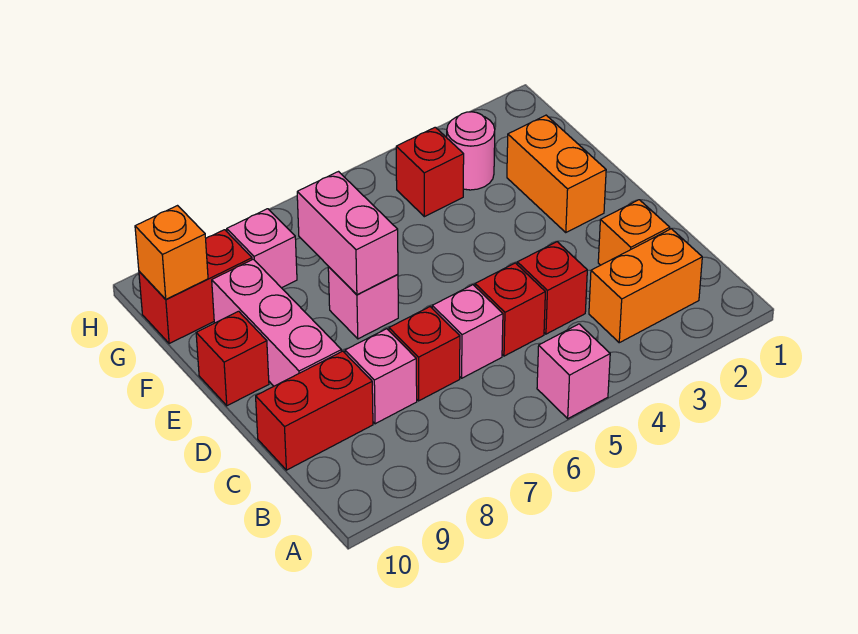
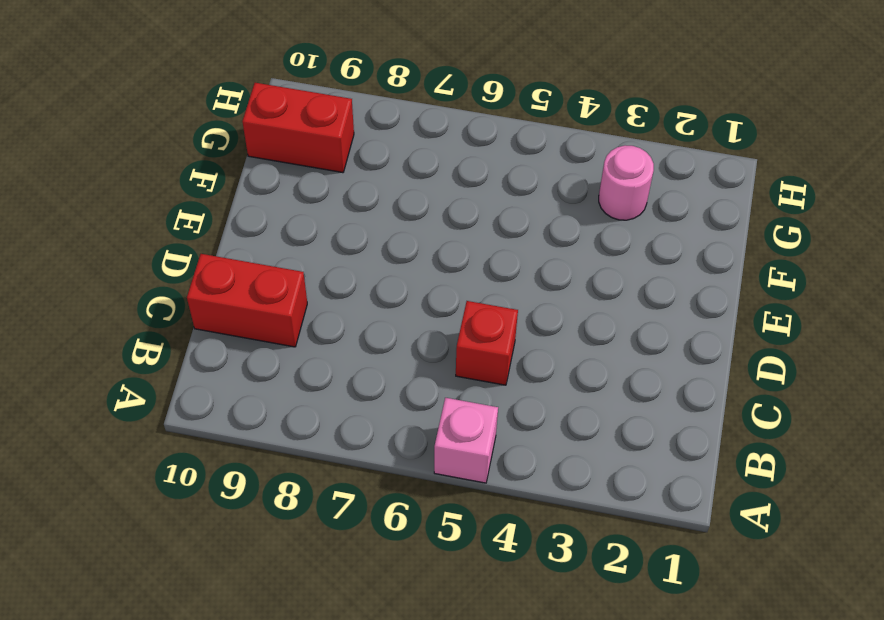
none -> orange brick B2:B3 level 1
none -> orange brick C2 level 1
none -> red brick C4 level 1

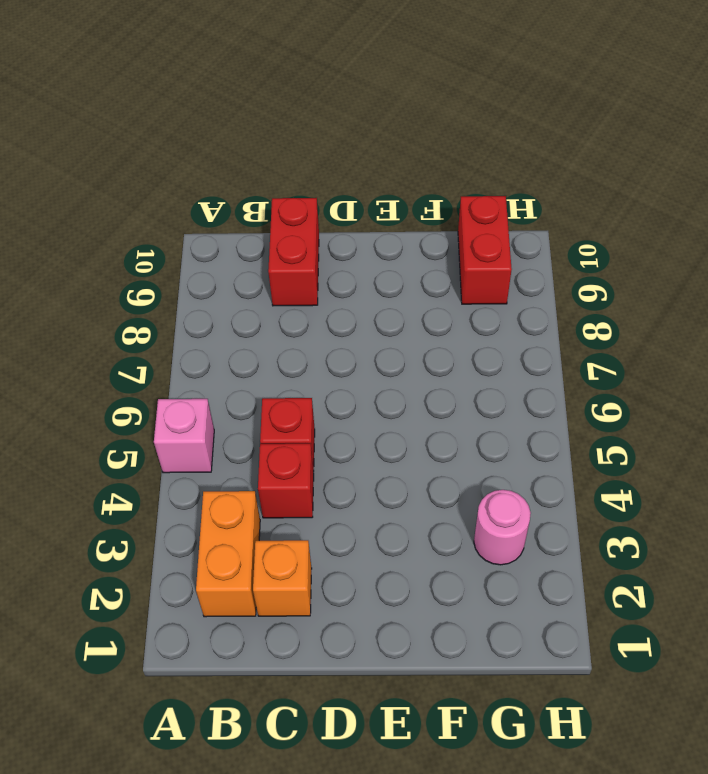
none -> pink brick C6 level 1
none -> red brick C7 level 1
none -> pink brick C8 level 1

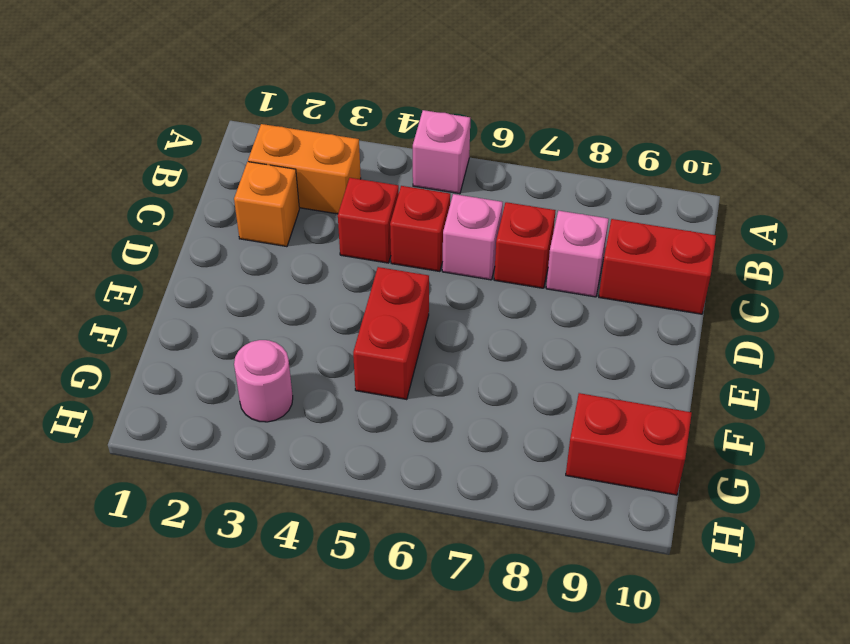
red brick E5:F5 level 1 -> none
none -> pink brick D9:F9 level 1
none -> orange brick E2:F2 level 1
none -> pink brick E7 level 1

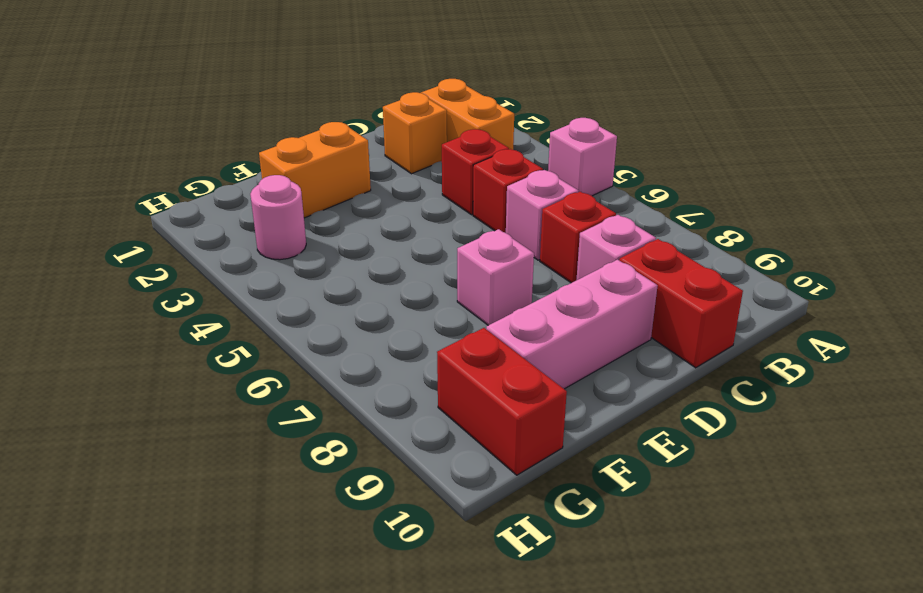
none -> red brick E10 level 1
none -> red brick G4 level 1
none -> pink brick G8 level 1

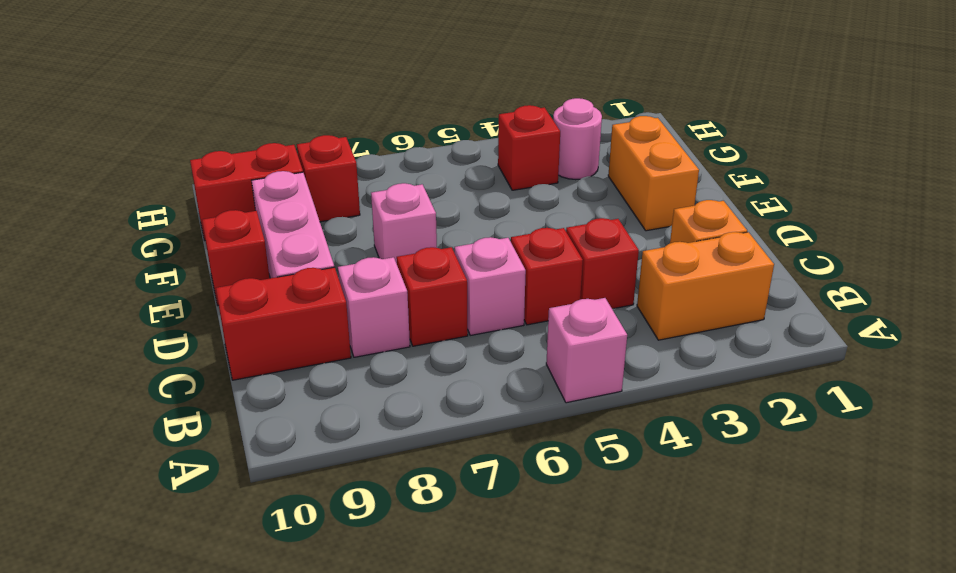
red brick G8 level 1 -> pink brick G8 level 1
none -> pink brick E7:F7 level 2
none -> orange brick G10 level 2

